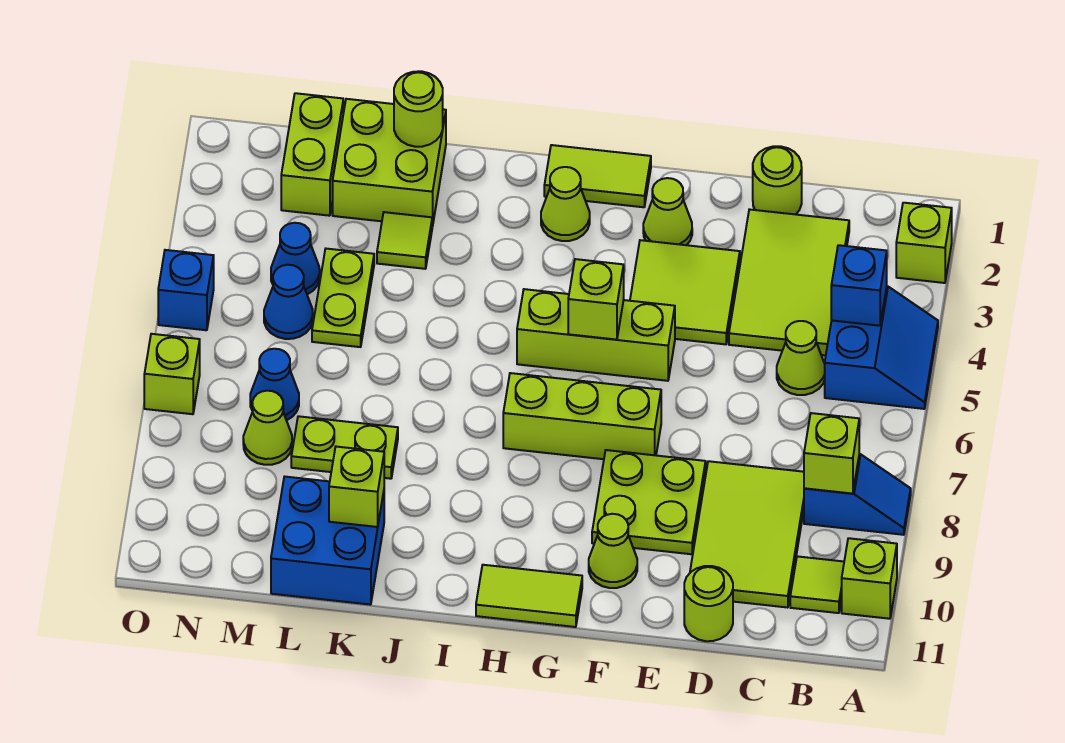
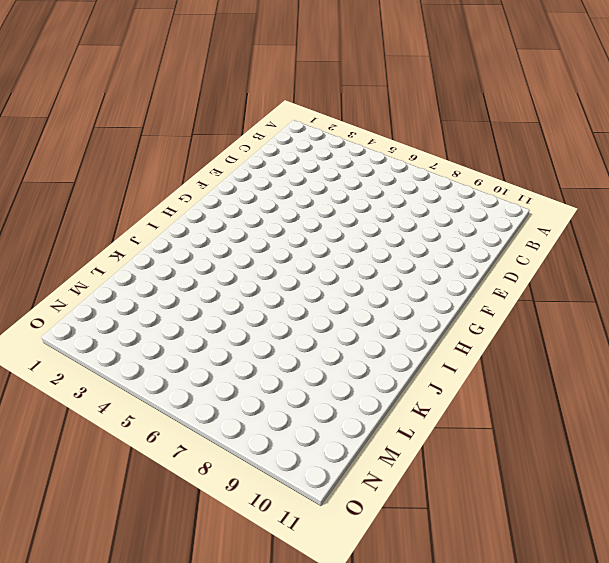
none -> lime brick A2 level 1
none -> blue slope A4:B5 level 1 top B
none -> blue slope A8:B8 level 1 top B
none -> lime brick A10 level 1

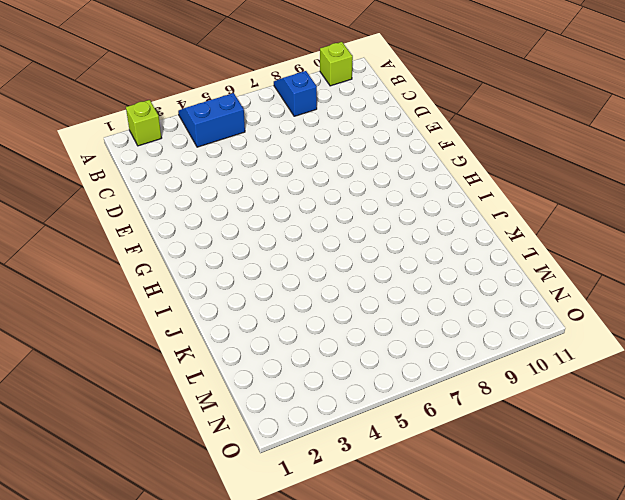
none -> lime tile B10 level 1
none -> lime tile C2:D4 level 1
none -> lime cone C5 level 1
none -> lime tile C8:D10 level 1

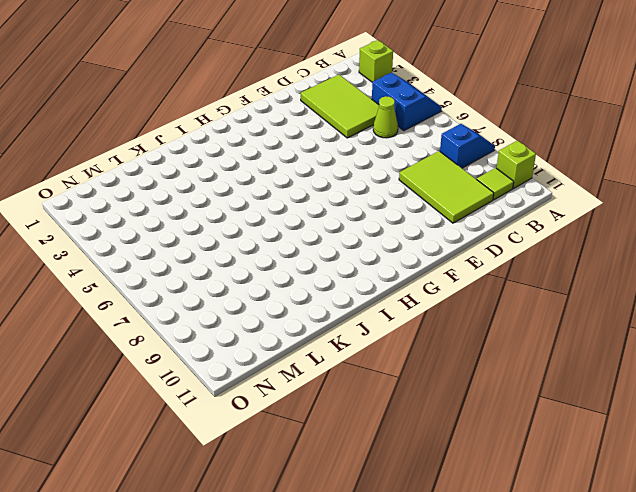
none -> lime round brick D1 level 1
none -> lime round brick D11 level 1
none -> lime tile E3:F4 level 1
none -> lime plate E8:F9 level 1

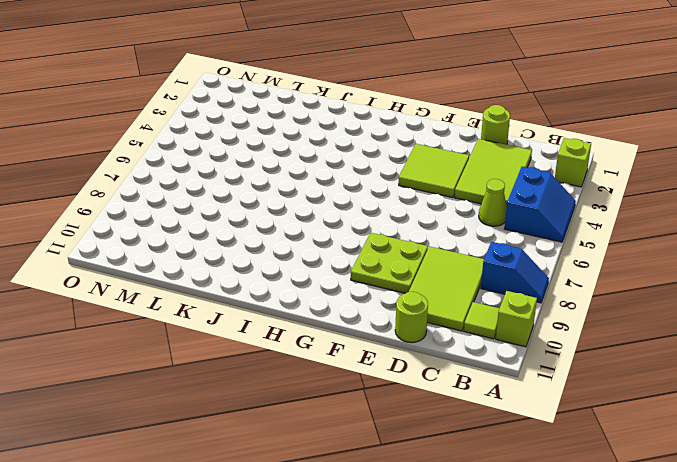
none -> lime cone F2 level 1
none -> lime brick F5:H5 level 1
none -> lime brick F7:H7 level 1
none -> lime cone F10 level 1

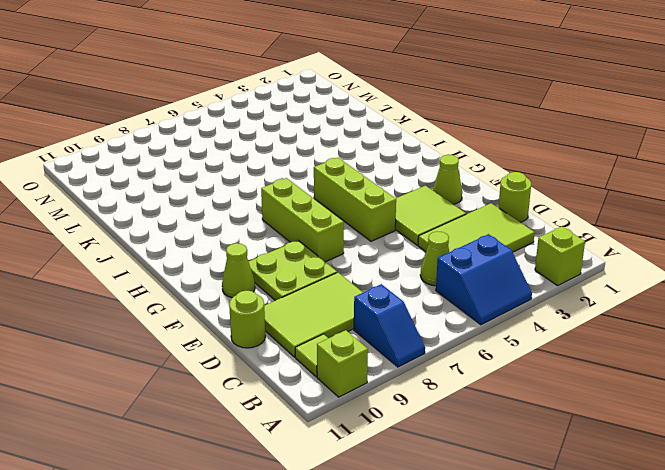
none -> lime tile G1:H1 level 1
none -> lime tile G11:H11 level 1
none -> lime cone H2 level 1
none -> lime brick K1:L2 level 1

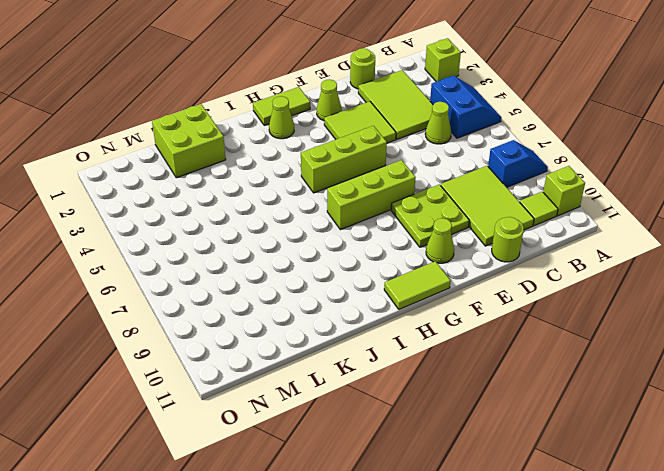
none -> lime tile K3 level 1
none -> lime plate K8:L8 level 1
none -> blue brick K10:L11 level 1
none -> lime plate L4:L5 level 1

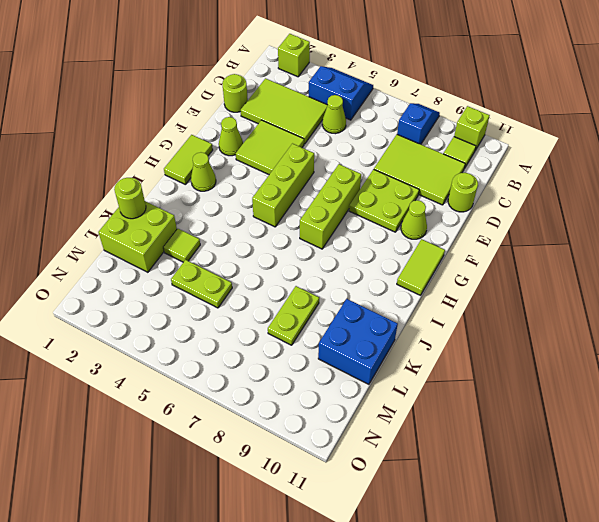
none -> lime brick M1:M2 level 1
none -> blue cone M4 level 1
none -> blue cone M5 level 1
none -> blue cone M7 level 1

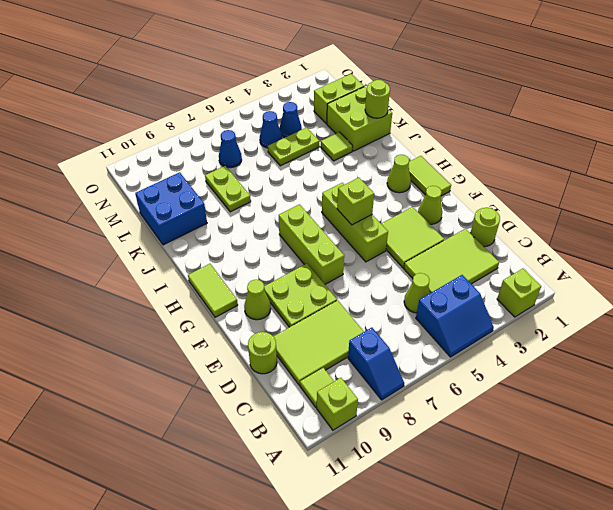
none -> lime cone M8 level 1
none -> blue brick O5 level 1
none -> lime brick O7 level 1
none -> blue brick B4 level 2

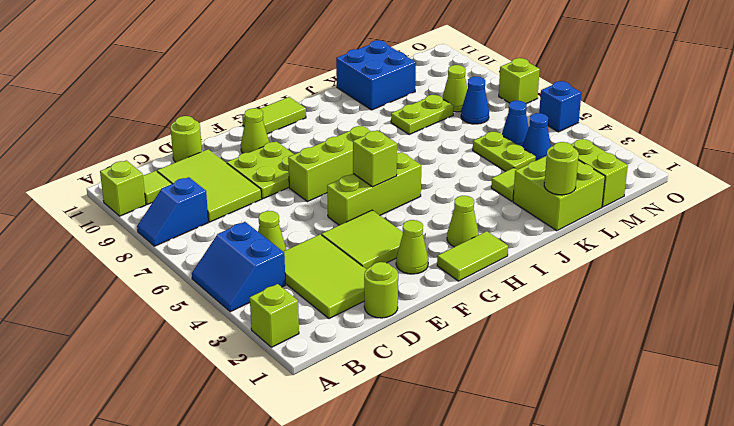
none -> blue brick B4 level 2
none -> lime brick B8 level 2
none -> lime brick K10 level 2

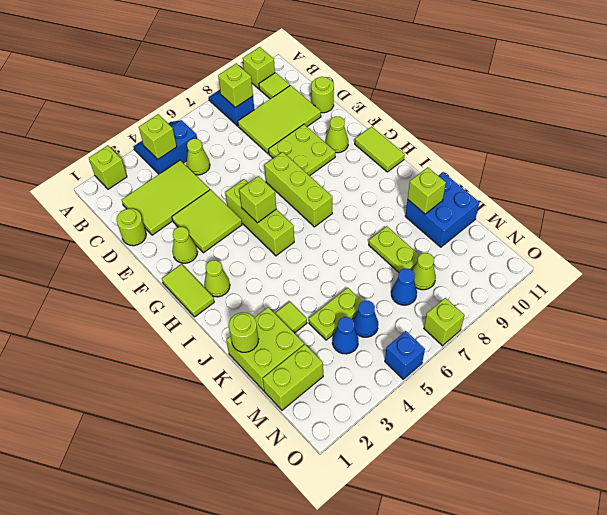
lime brick B4 level 2 -> blue brick B4 level 2

